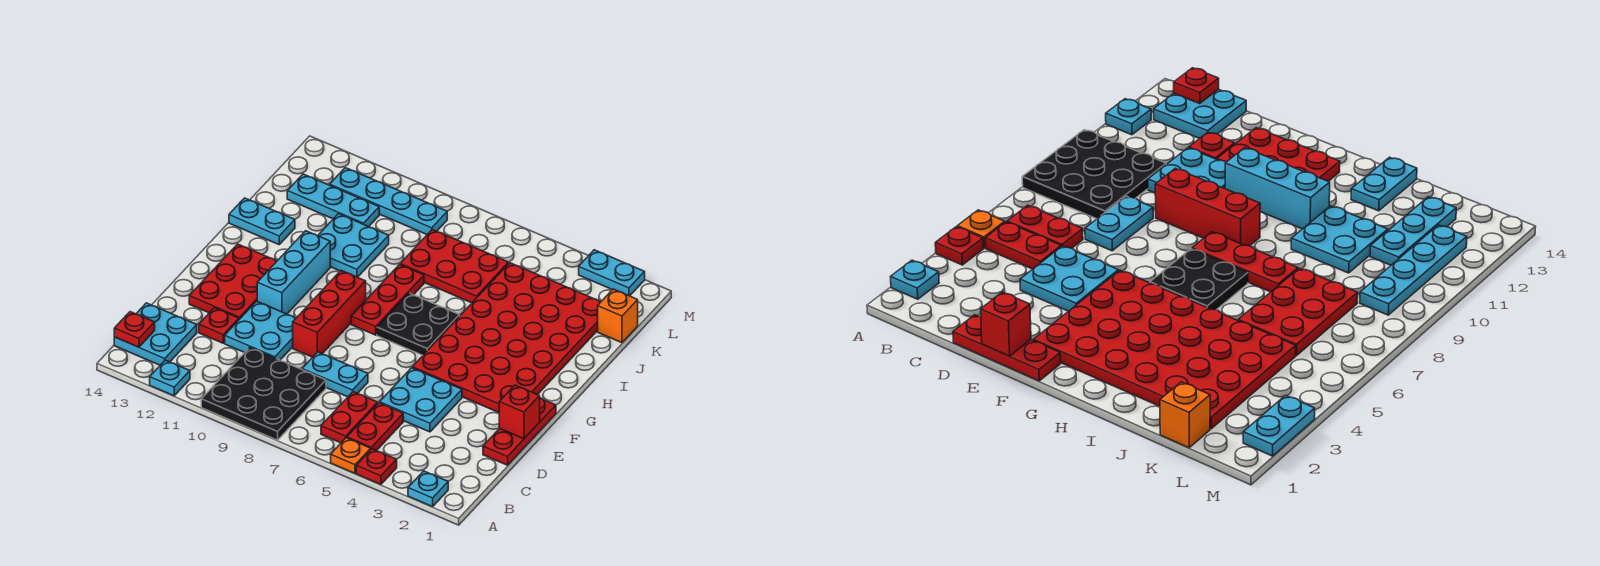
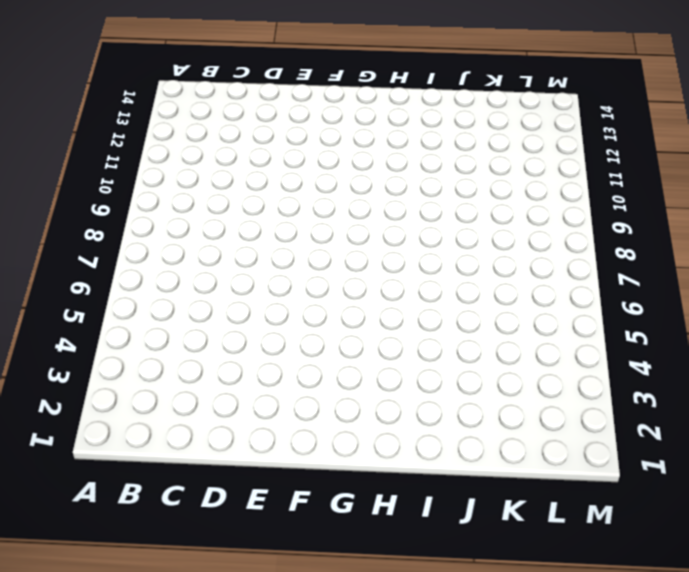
none -> cyan plate A2 level 1
none -> red plate A4 level 1
none -> orange plate A5 level 1

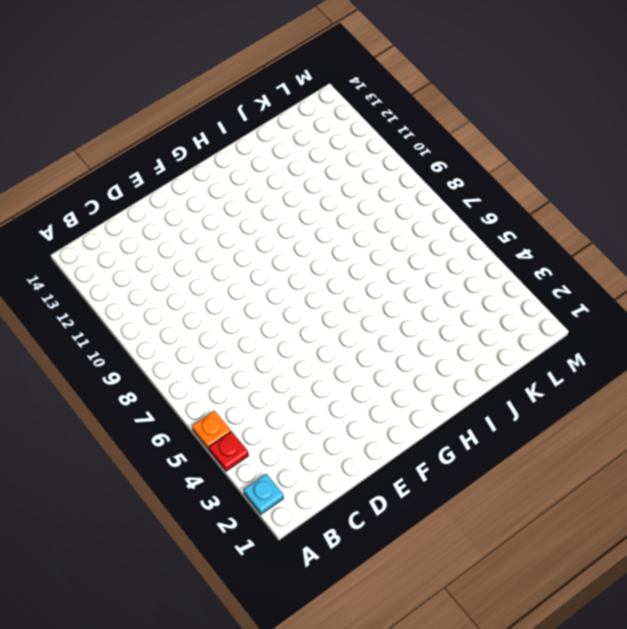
none -> black plate A8:C10 level 1
none -> cyan plate A12 level 1
none -> red plate B5:C5 level 1

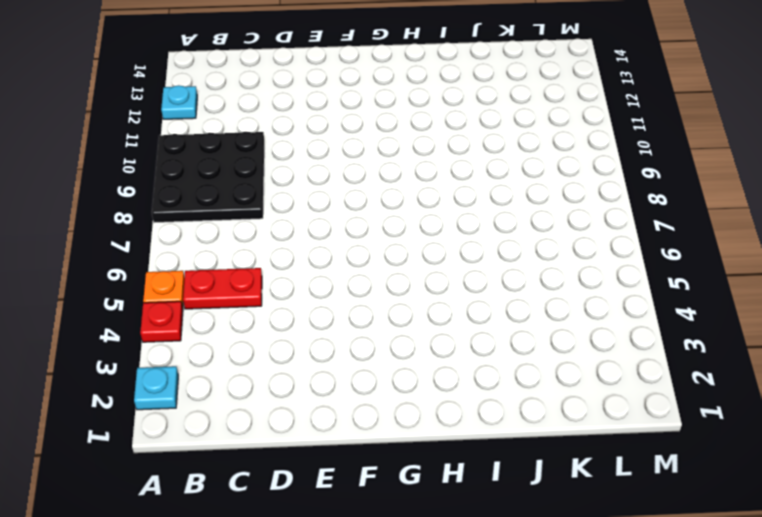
none -> red plate B6:C6 level 1
none -> cyan plate B13:C14 level 1
none -> red plate D1:F1 level 1

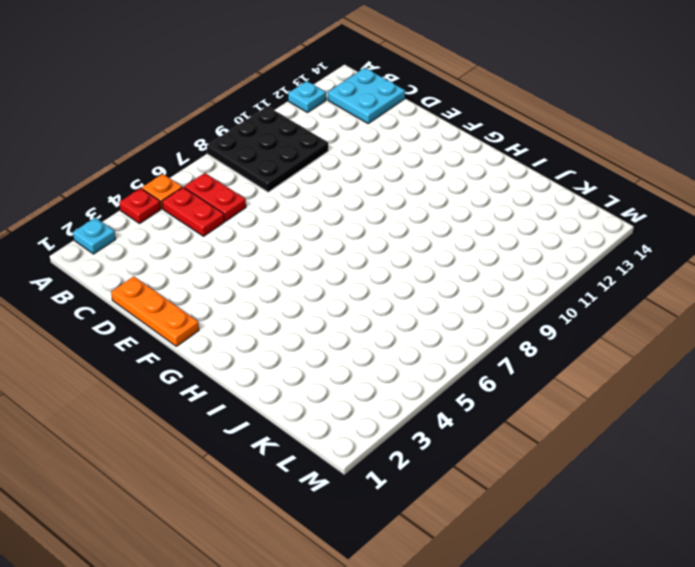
orange plate D1:F1 level 1 -> red plate D1:F1 level 1
none -> cyan plate D4:E5 level 1
none -> cyan plate D7:D8 level 1
none -> cyan plate D10:E11 level 1

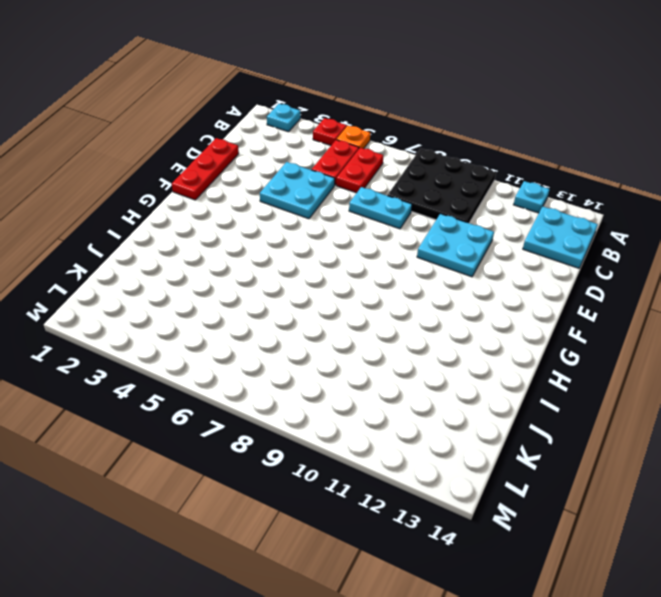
none -> red plate D12 level 1
none -> red brick E9:G9 level 1
none -> red plate E12:G13 level 1

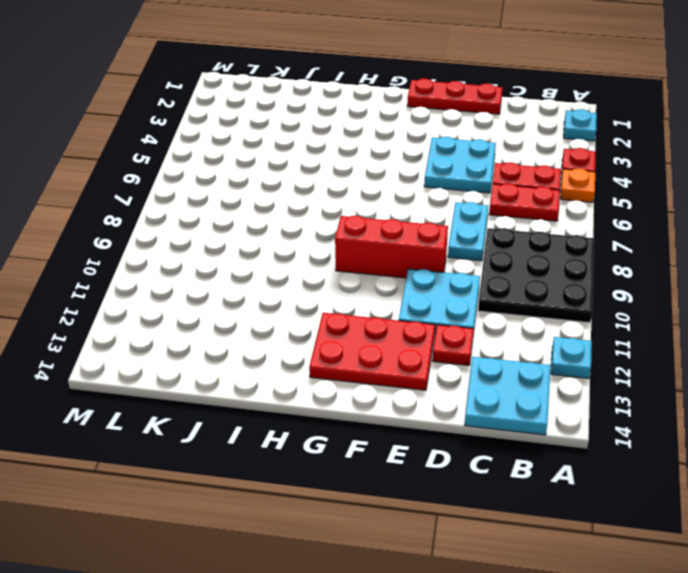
none -> red plate F2:K5 level 1
none -> cyan brick F11:H11 level 1
none -> black plate G6:H7 level 1

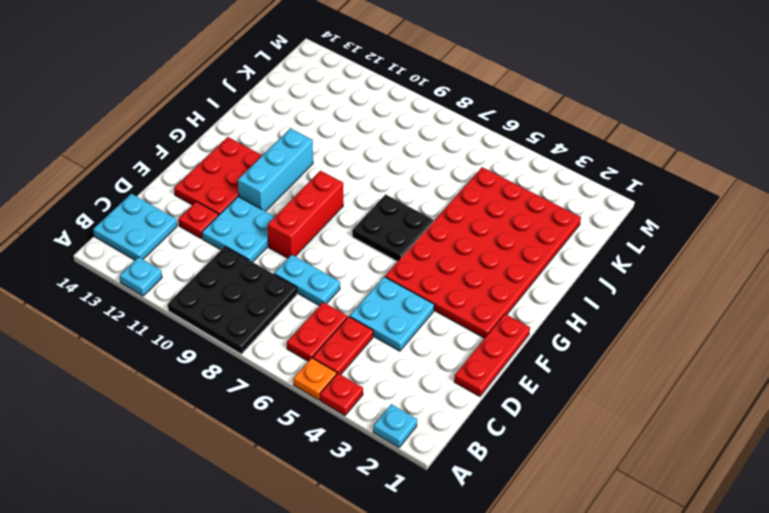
none -> red plate G8:I8 level 1
none -> cyan plate I10:J11 level 1
none -> cyan plate I13:I14 level 1

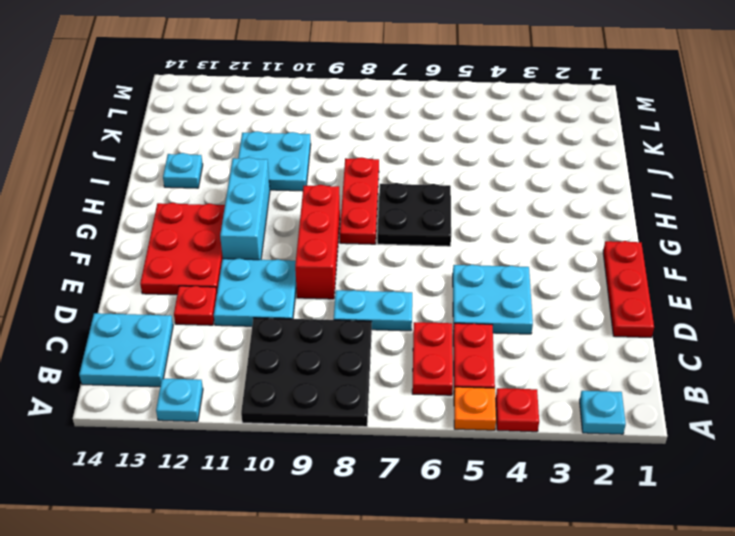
cyan plate I13 level 1 -> cyan plate I13:I14 level 1
none -> red plate F2:K5 level 1
none -> red plate J6:K8 level 1
none -> orange brick K1 level 1

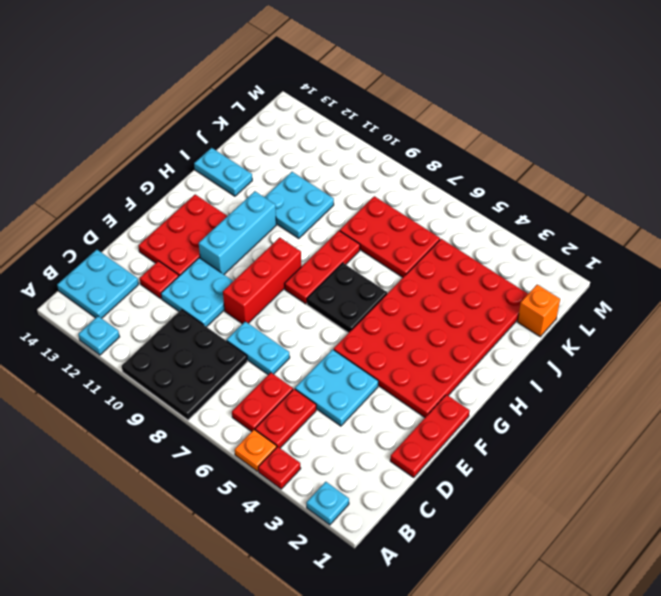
none -> cyan plate K11:K13 level 1
none -> cyan plate L9:L12 level 1
none -> cyan plate M2:M3 level 1

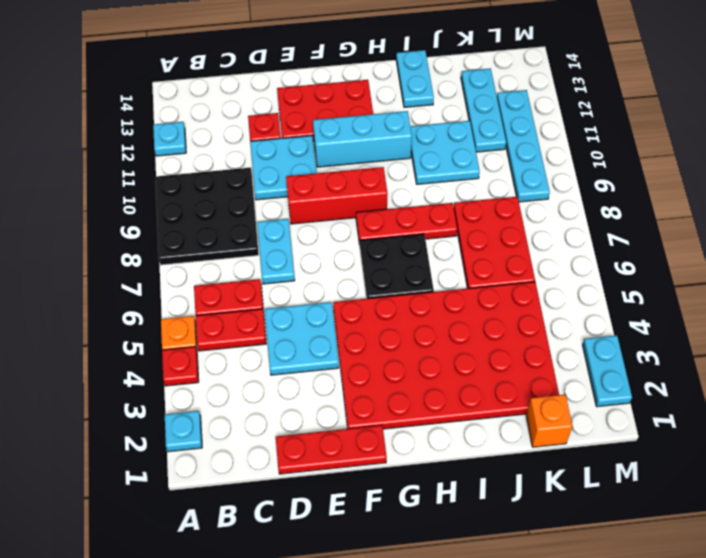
none -> cyan plate B13:C14 level 1
none -> red plate B14 level 2
none -> red brick E1 level 2

